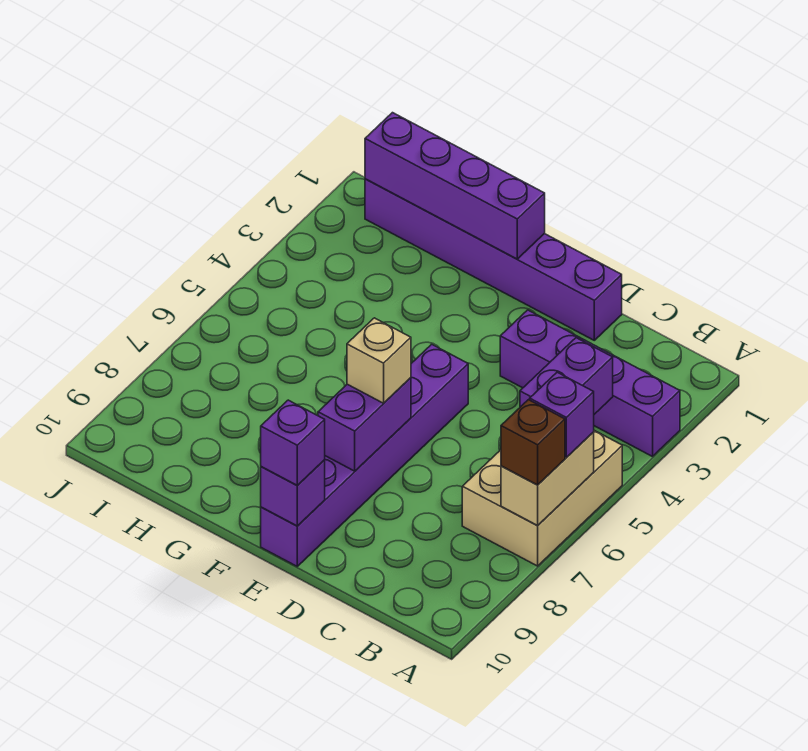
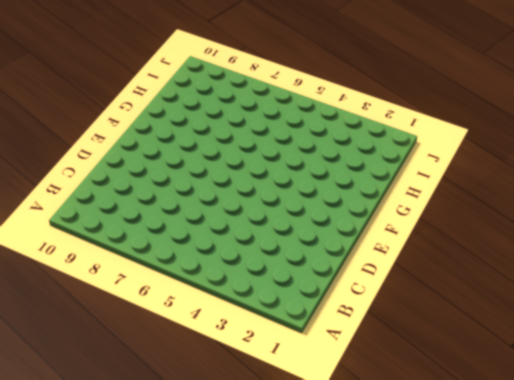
none -> purple brick A3:D3 level 1
none -> tan brick A5:B7 level 1
none -> purple brick D1:I1 level 1

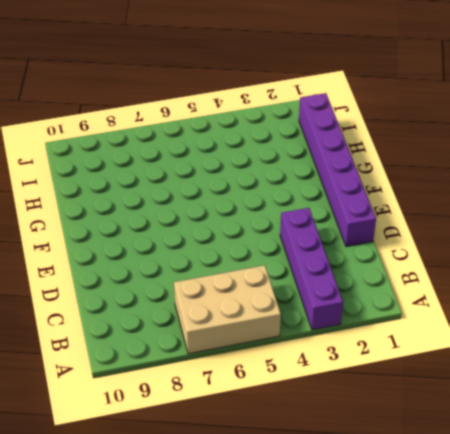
none -> purple brick E5:E10 level 1
none -> tan brick A6:A7 level 2
none -> purple brick B4:B5 level 2

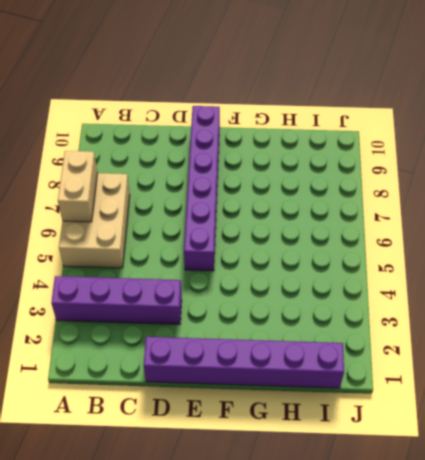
none -> purple brick B4:B5 level 2
none -> purple brick E7:E8 level 2
none -> purple brick E10 level 2

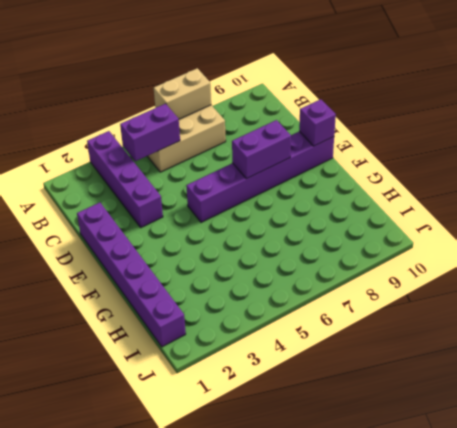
none -> purple brick F1:I1 level 2
none -> purple brick A6 level 3
none -> brown brick A7 level 3

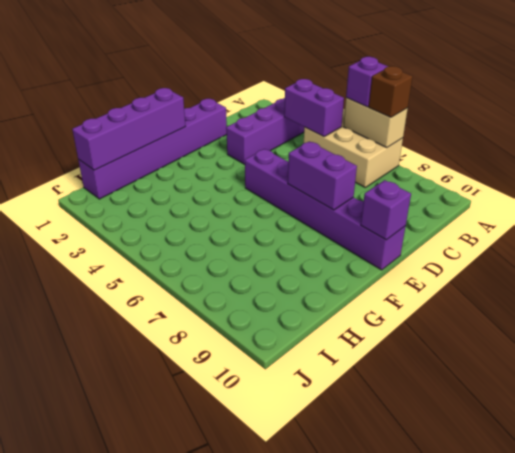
none -> tan brick E7 level 3
none -> purple brick E10 level 3

